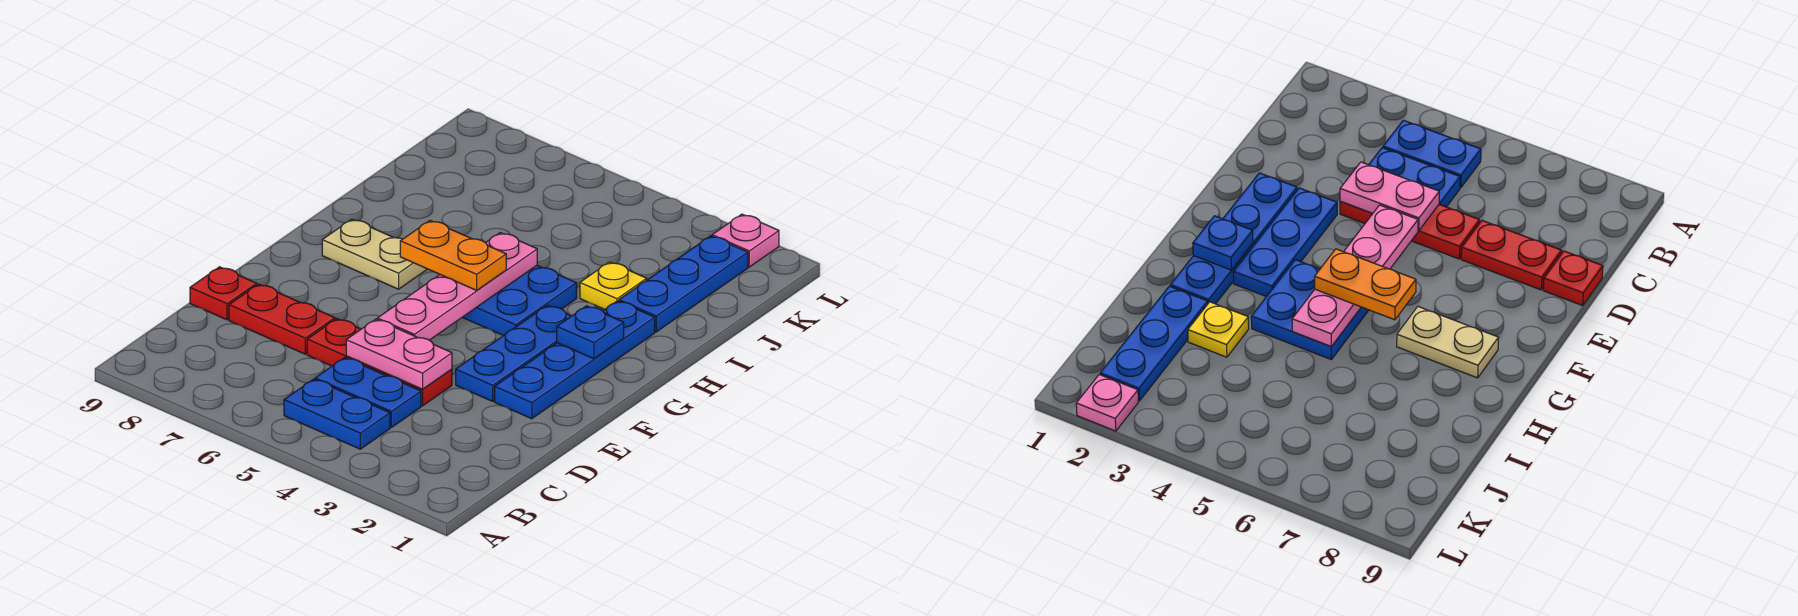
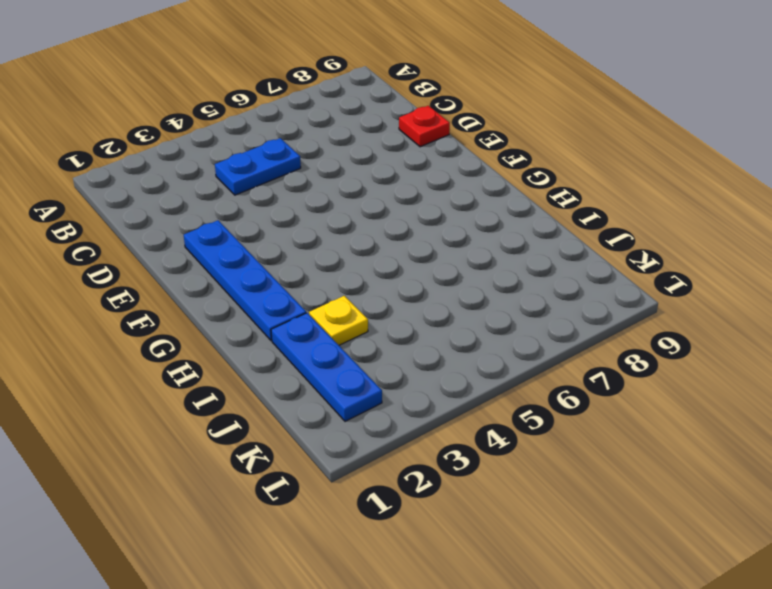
none -> blue plate B4:B5 level 1
none -> red plate D4:D6 level 1
none -> red plate D7:D8 level 1

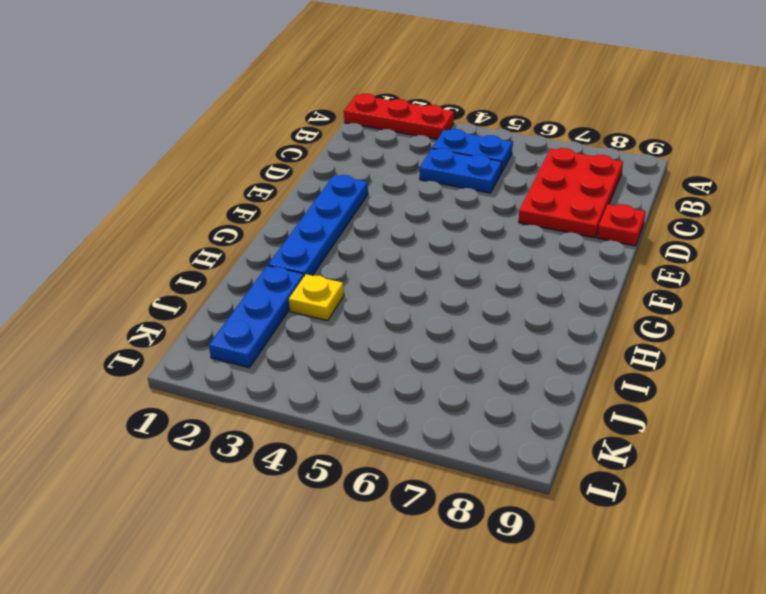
red plate A1:A3 level 1 -> red plate D4:D6 level 1
red plate B7:D8 level 1 -> red plate D7:D8 level 1
none -> blue plate E3:G3 level 1
none -> blue plate G4:H5 level 1
none -> tan plate G7:G8 level 1

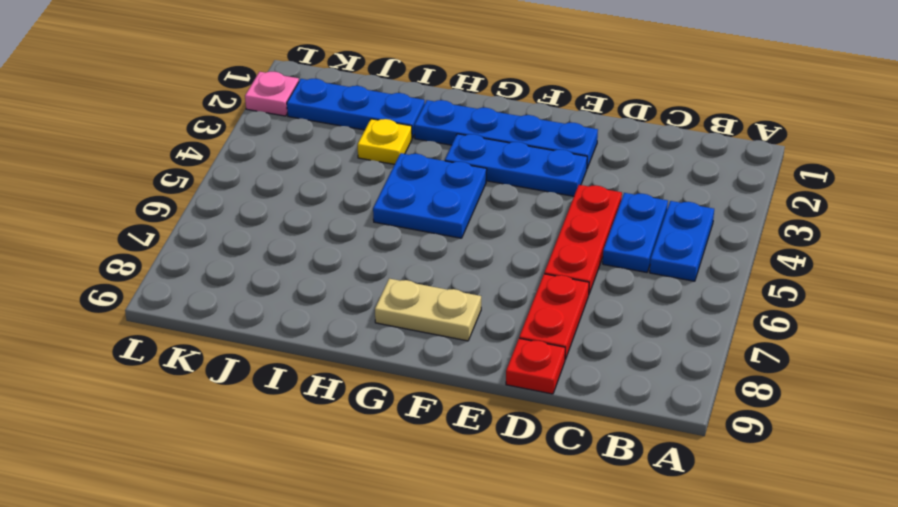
tan plate F8:G8 level 1 -> tan plate G7:G8 level 1
none -> pink plate D4:D5 level 2
none -> pink plate E5:H5 level 2
none -> blue plate G2 level 2

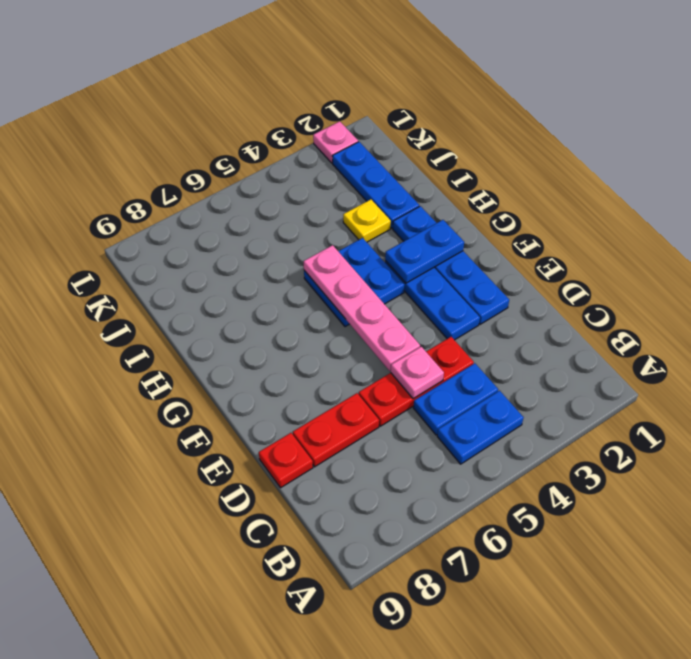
pink plate D5 level 2 -> pink plate D4:D5 level 2
blue plate G2:G3 level 2 -> blue plate G2 level 2
none -> tan plate G7:G8 level 1
none -> orange plate G5:G6 level 3

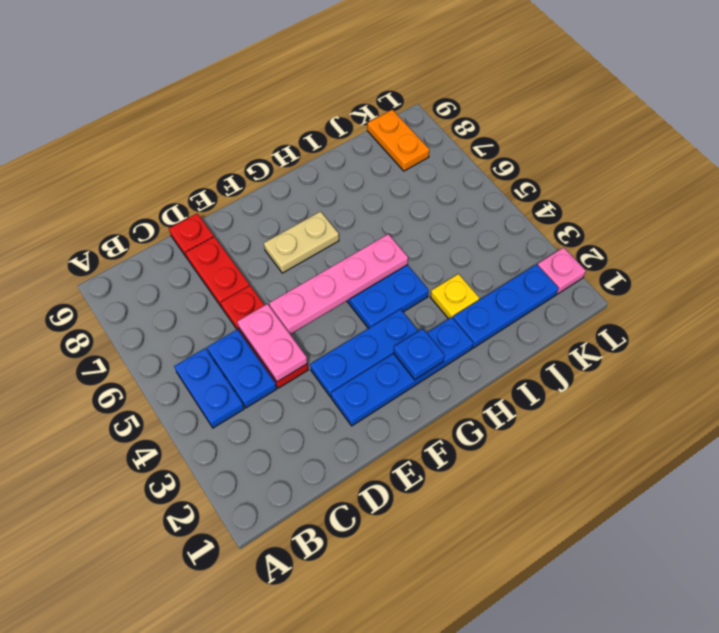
tan plate F7:G7 level 1 -> tan plate G7:G8 level 1
orange plate K8:K9 level 1 -> orange plate G5:G6 level 3

